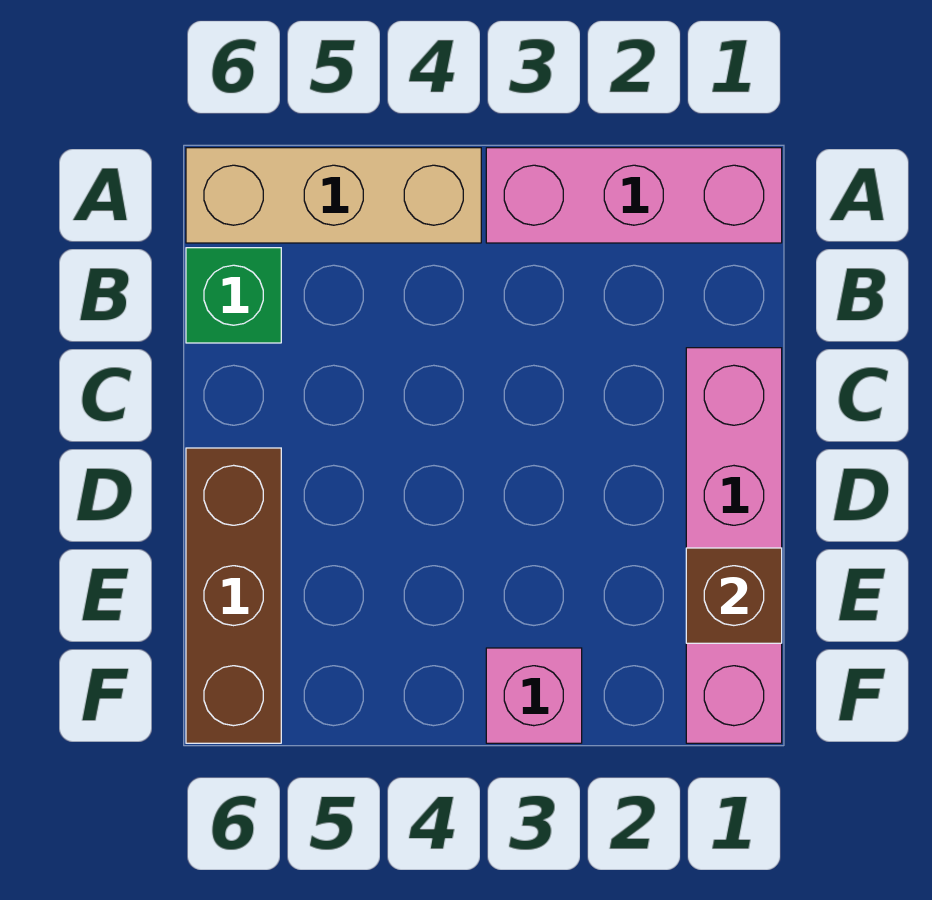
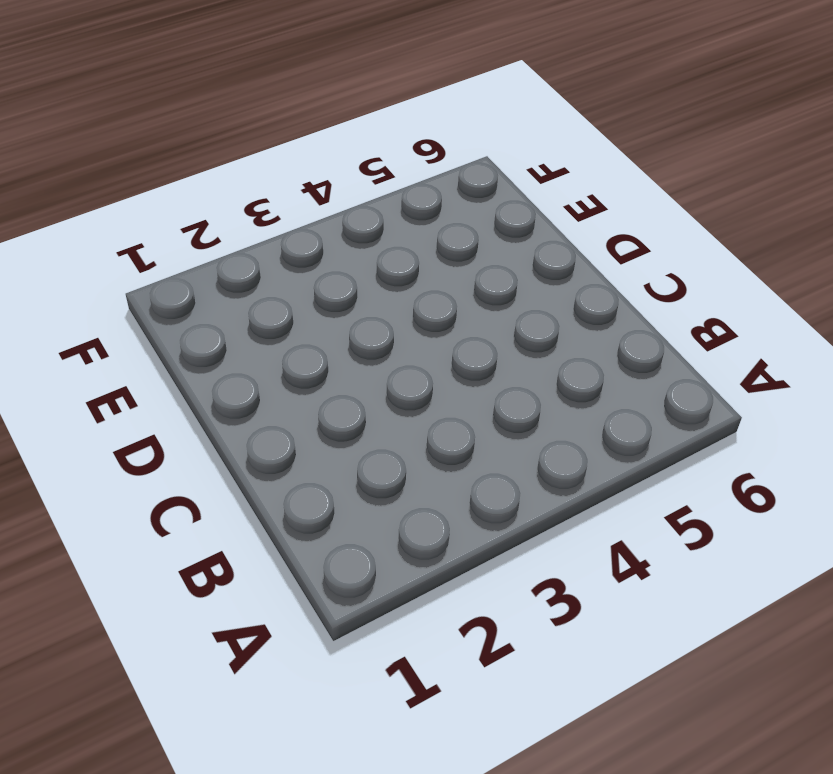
none -> pink brick A1:A3 level 1
none -> tan brick A4:A6 level 1

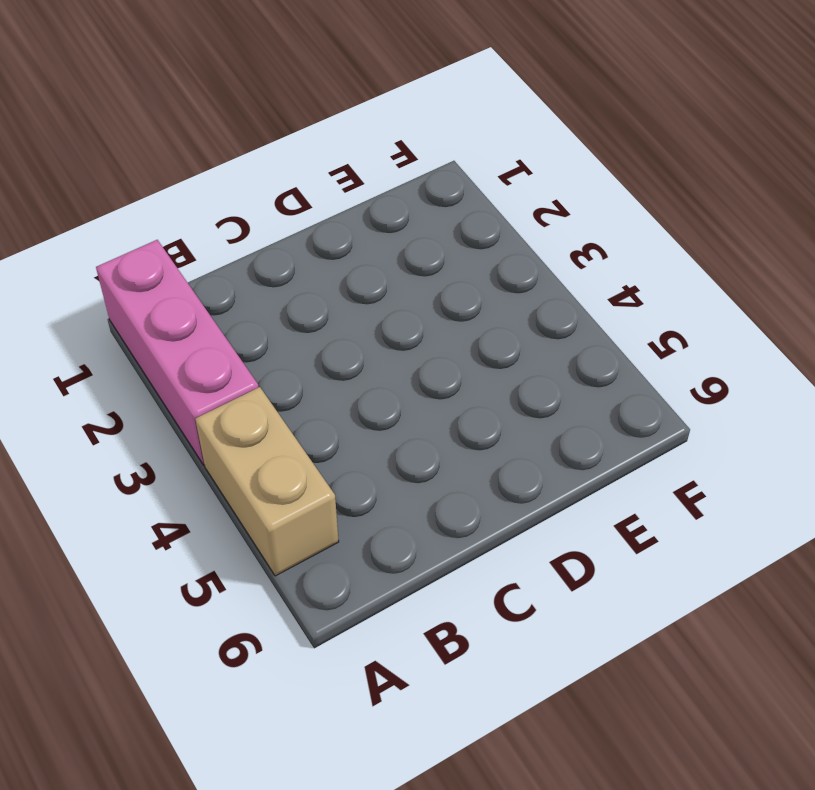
tan brick A4:A5 level 1 -> tan brick A4:A6 level 1
none -> green brick B6 level 1
none -> pink brick C1:F1 level 1

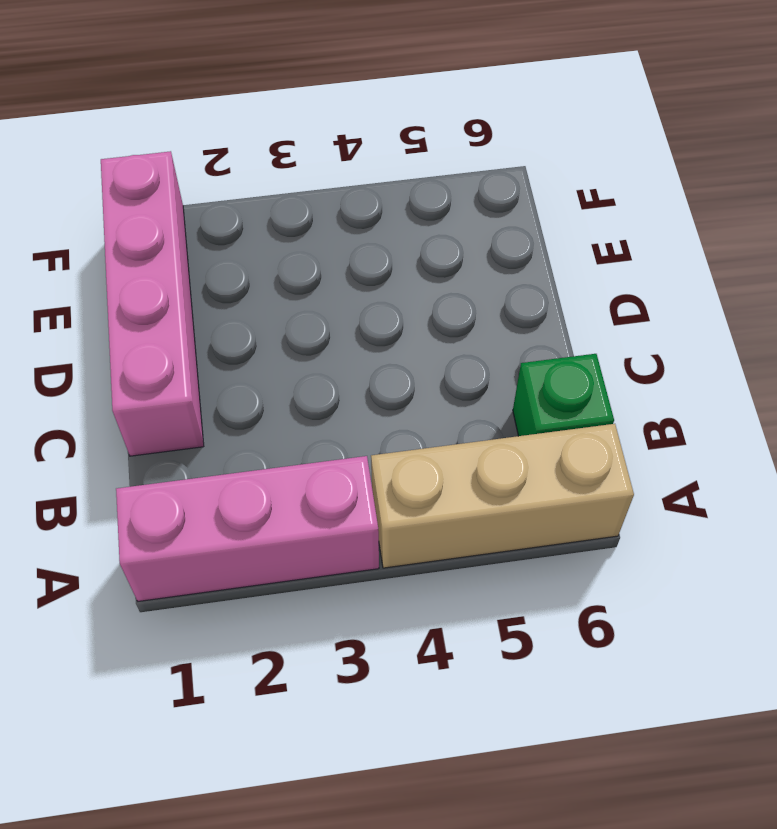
none -> brown brick D6:F6 level 1
none -> pink brick F3 level 1

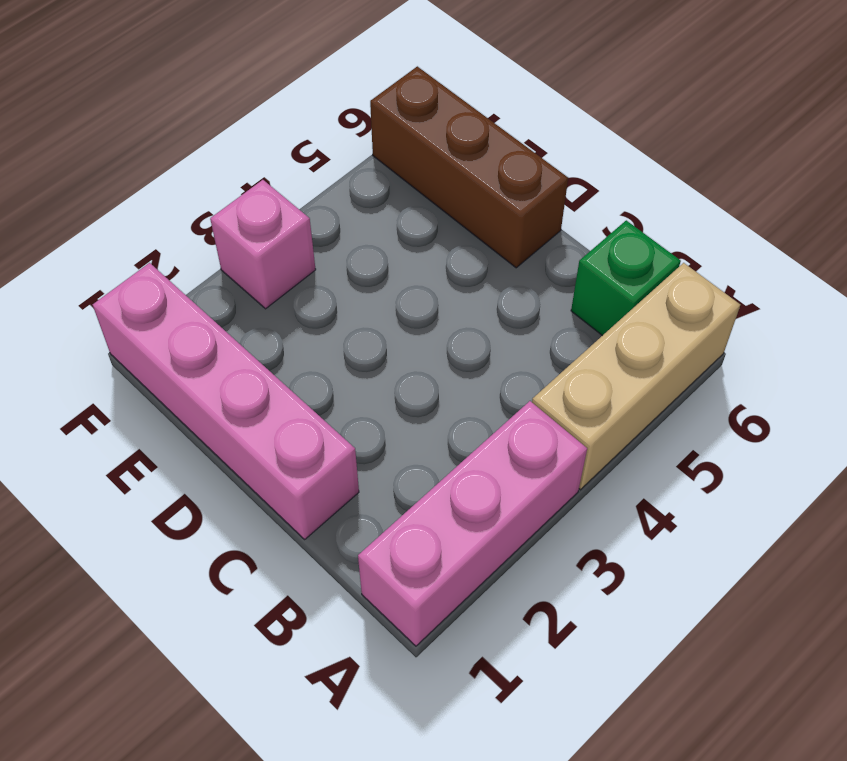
none -> brown brick E1 level 2

